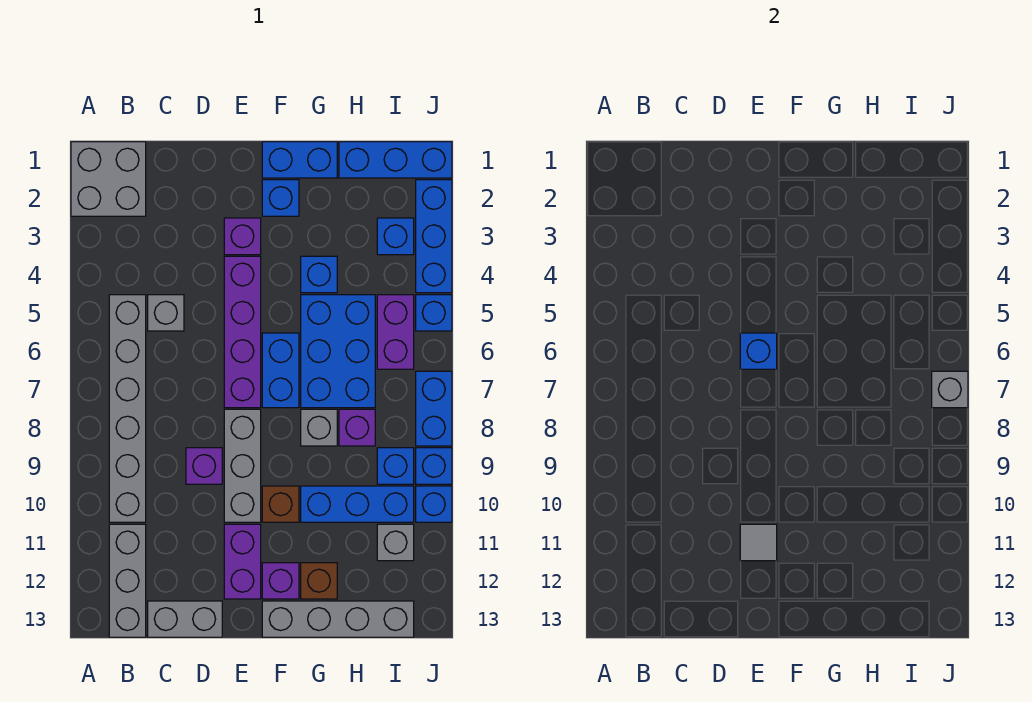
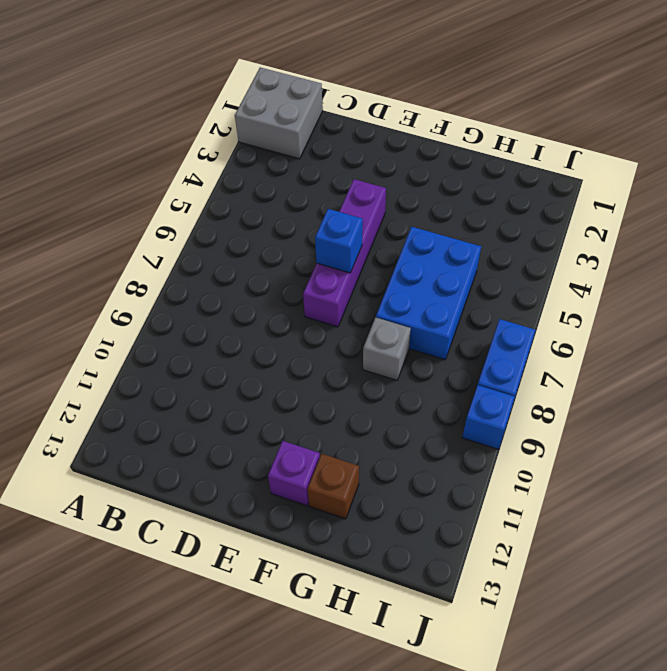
none -> grey brick B5:B10 level 1
none -> grey brick B11:B13 level 1
none -> grey brick C5 level 1
none -> grey brick C13:D13 level 1

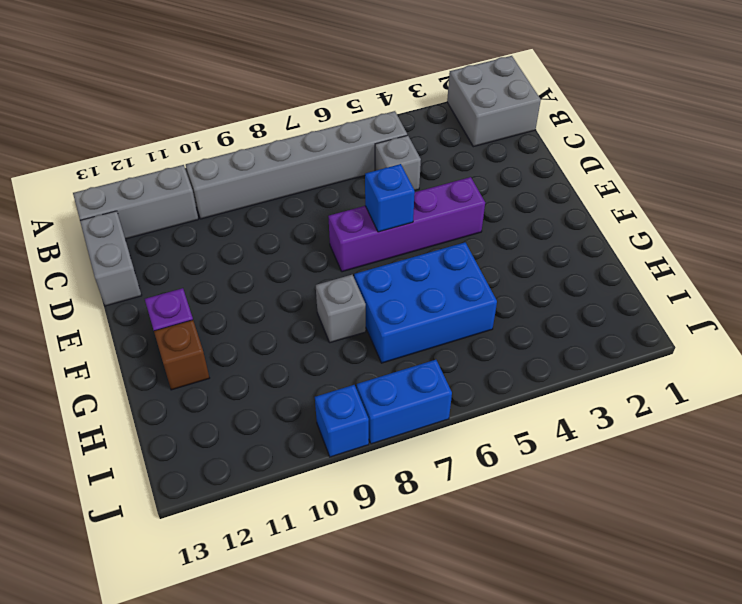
none -> purple brick D9 level 1
none -> purple brick E3 level 1
none -> grey brick E8:E10 level 1
none -> purple brick E11:E12 level 1

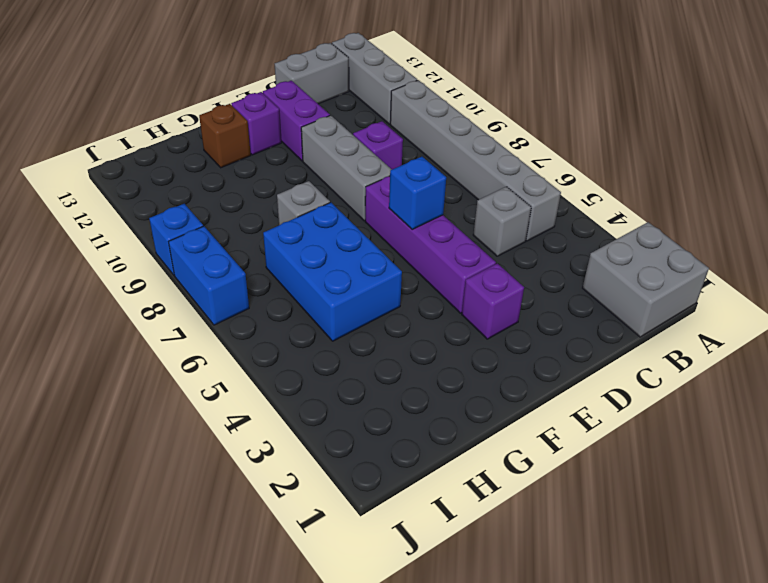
none -> blue brick F1:G1 level 1
none -> blue brick F2 level 1
none -> blue brick F6:F7 level 1
none -> brown brick F10 level 1

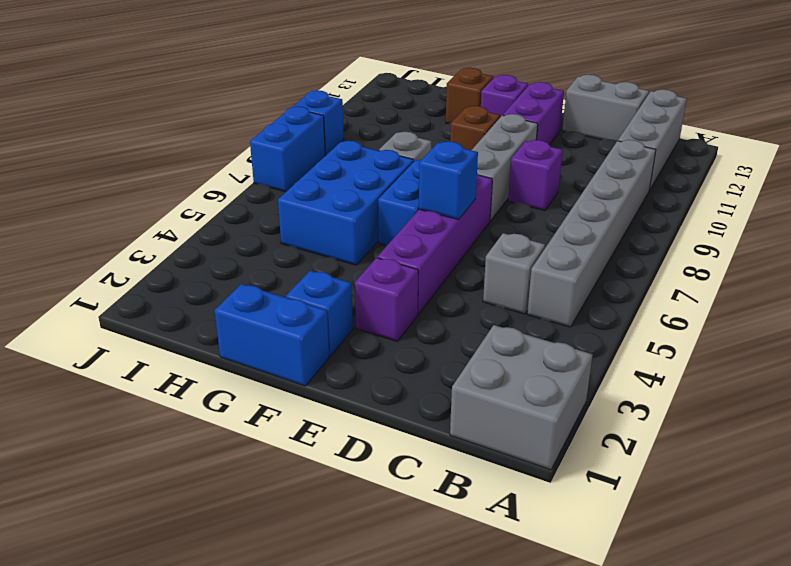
none -> grey brick F13:I13 level 1
none -> blue brick G4 level 1
none -> blue brick G10:I10 level 1
none -> blue brick H1:J1 level 1

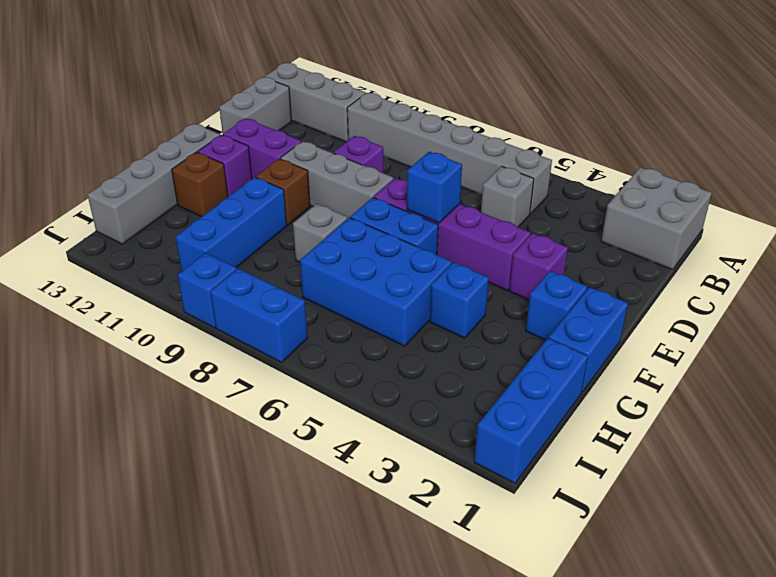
none -> purple brick H8 level 1
none -> blue brick I3 level 1
none -> purple brick I5:I6 level 1
none -> blue brick I9 level 1

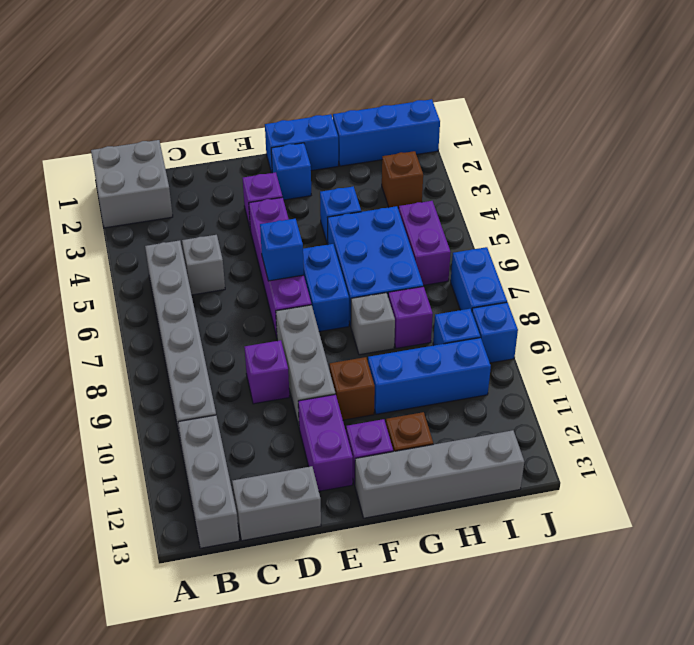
brown brick I3 level 1 -> blue brick I3 level 1
none -> grey brick I11 level 1
none -> blue brick J2:J4 level 1
none -> blue brick J5 level 1
none -> blue brick J10 level 1

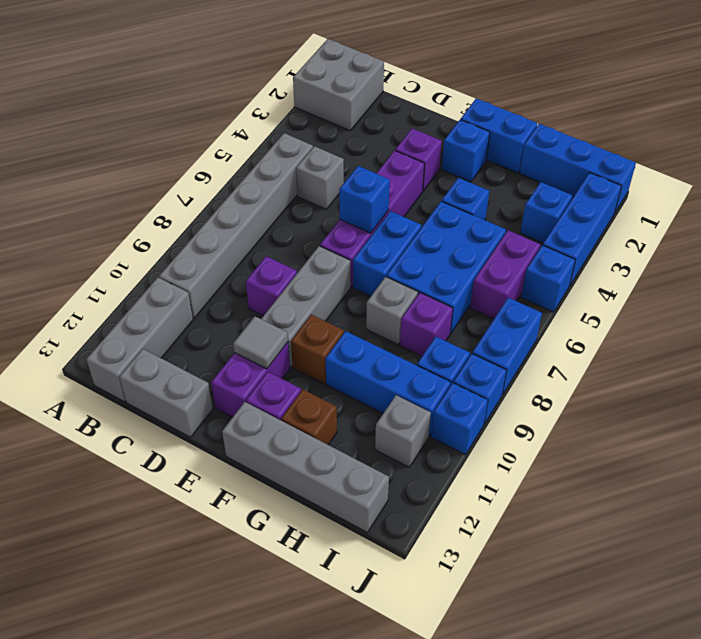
none -> grey brick J7 level 2

